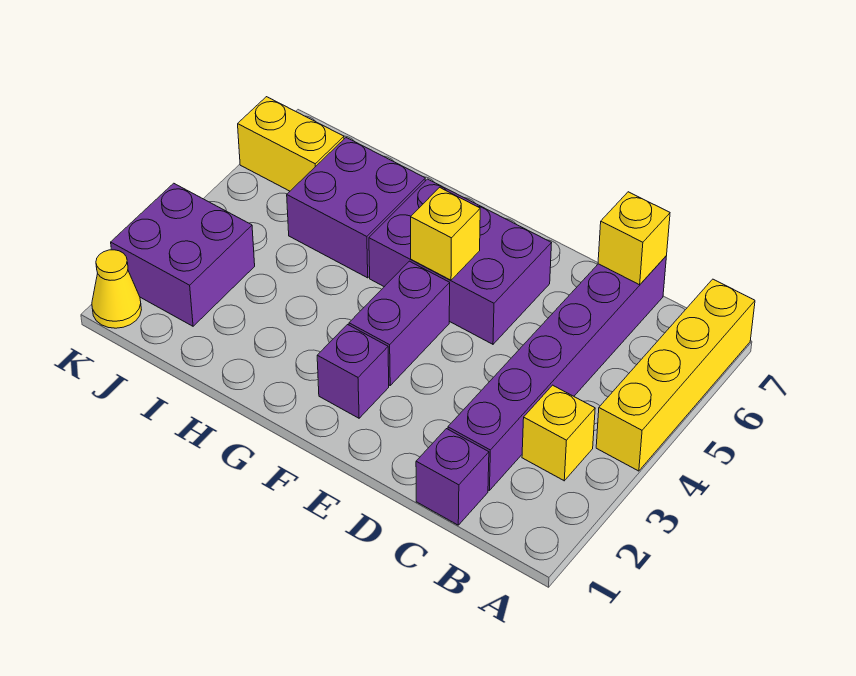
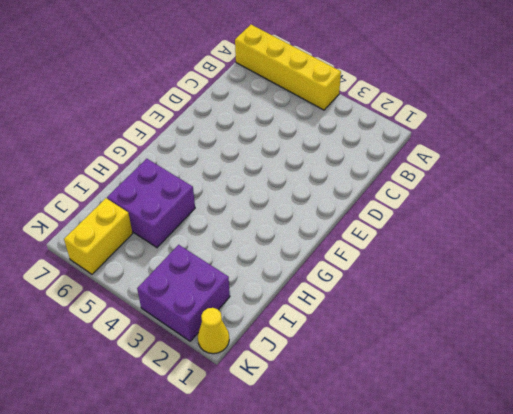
none -> yellow brick B3 level 1
none -> purple brick C1 level 1
none -> purple brick C2:C7 level 1

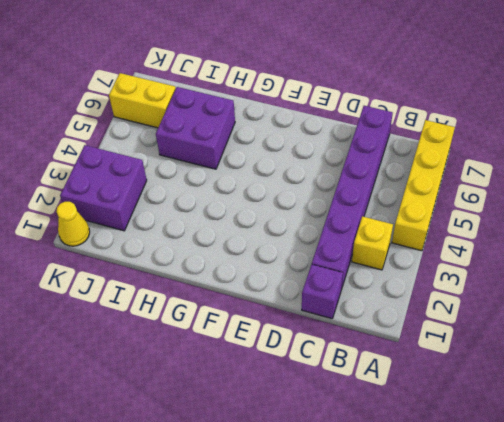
none -> purple brick E5:G6 level 1
none -> purple brick F2 level 1
none -> purple brick F3:F4 level 1

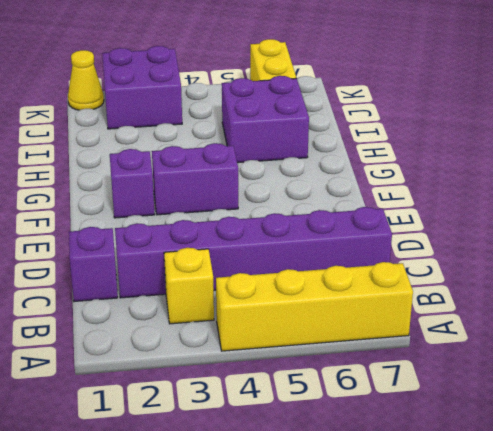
none -> purple brick E5:G6 level 1
none -> yellow brick C7 level 2
none -> yellow brick F5 level 2

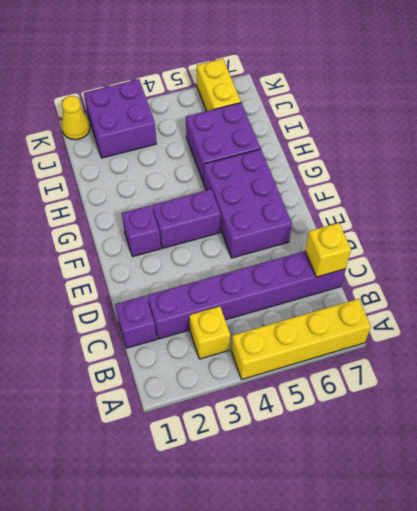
none -> yellow brick F5 level 2

